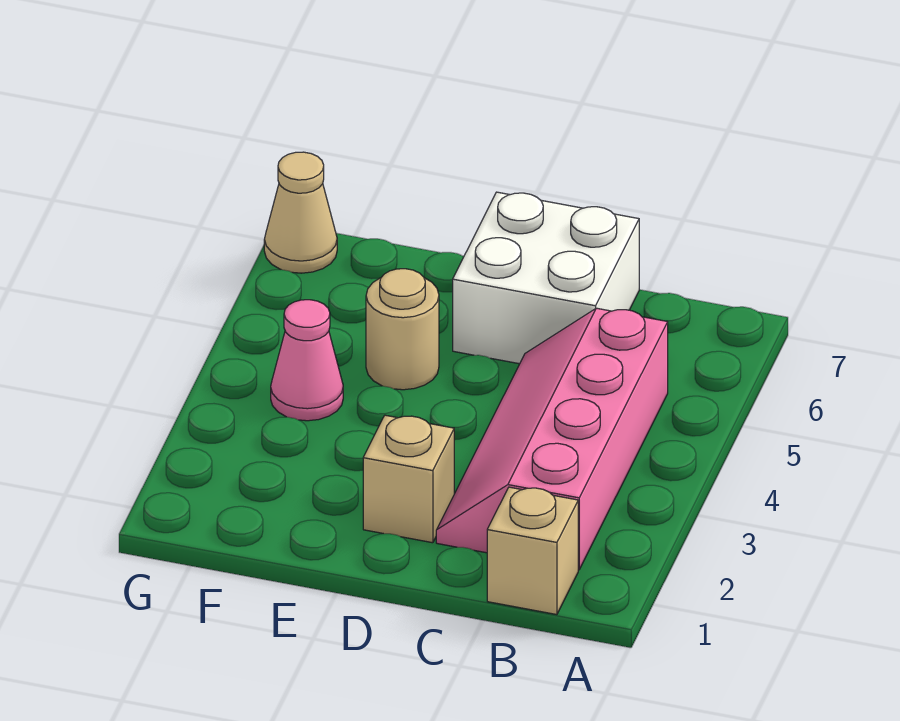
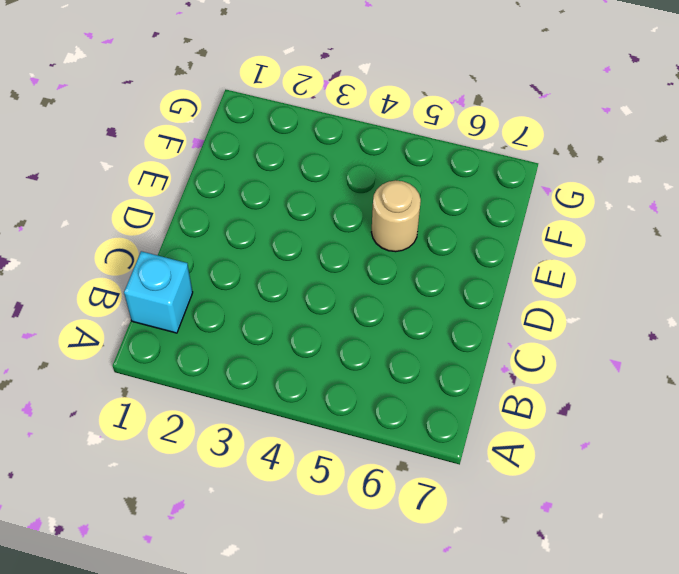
cyan brick B1 level 1 -> tan brick B1 level 1
none -> pink slope B2:C5 level 1 top B
none -> white brick C6:D7 level 1

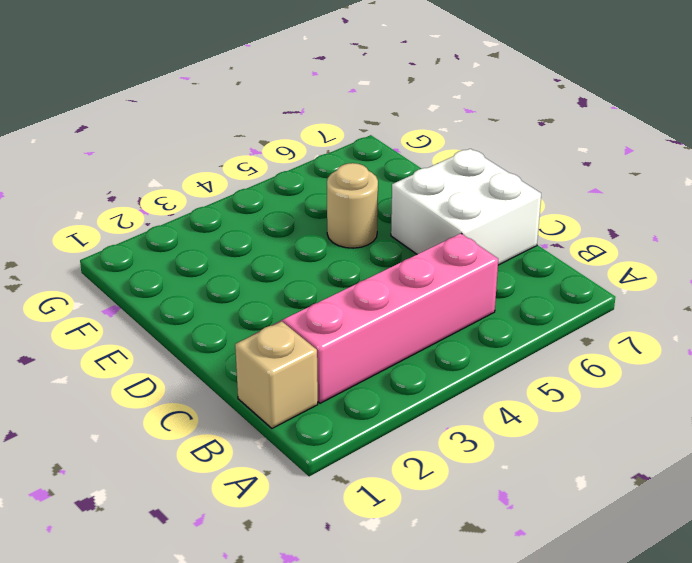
none -> tan brick D2 level 1
none -> pink cone F4 level 1

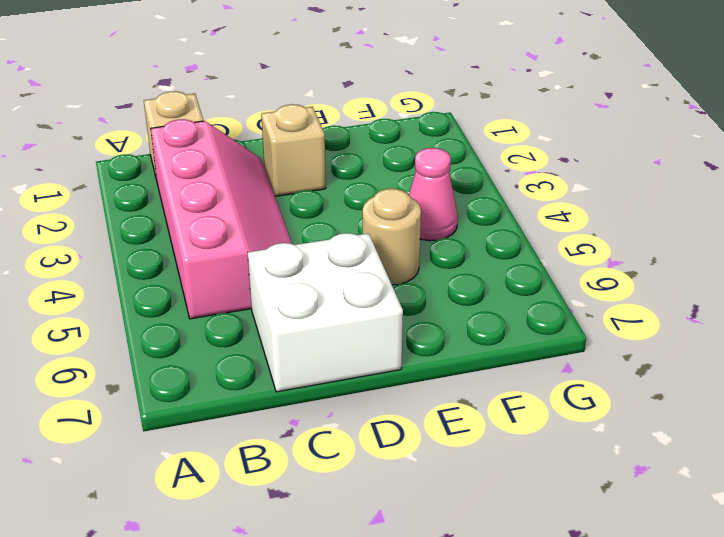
none -> tan cone G7 level 1

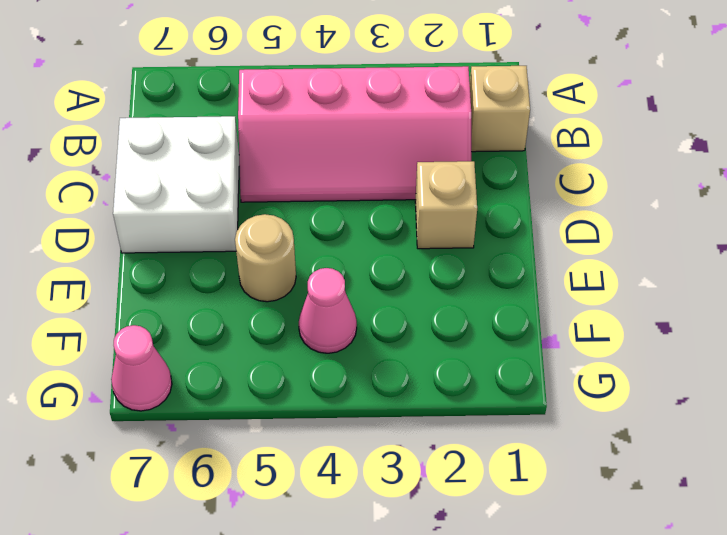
pink cone G7 level 1 -> tan cone G7 level 1

